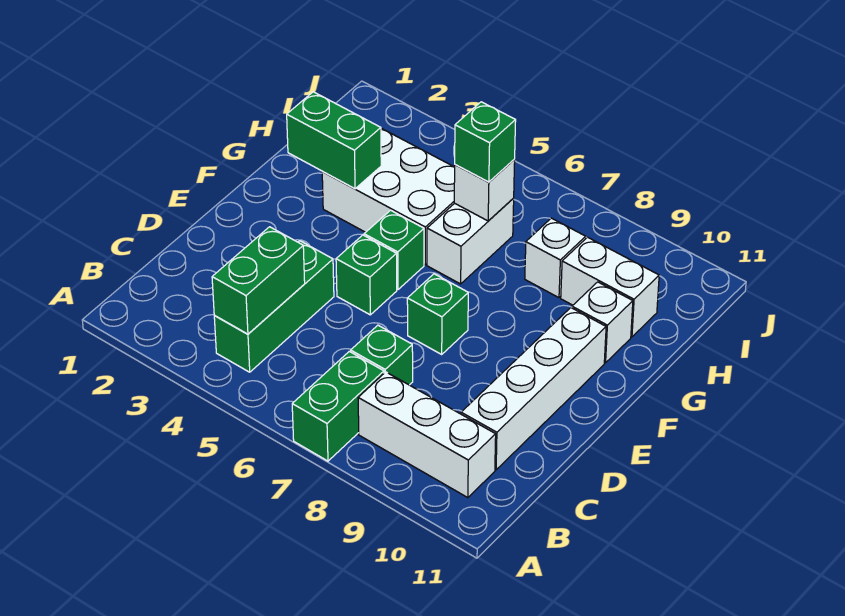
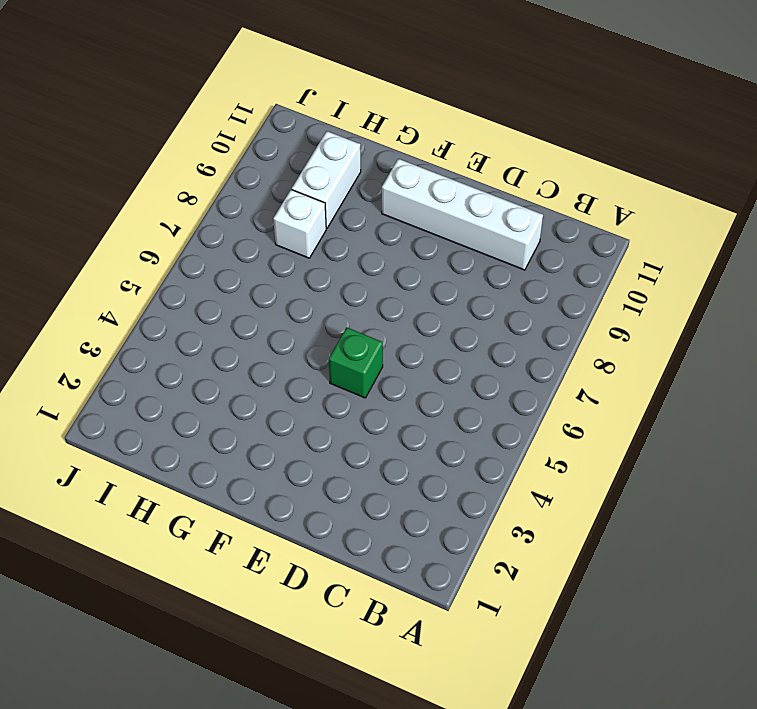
none -> green brick A7:B7 level 1
none -> green brick B4:D4 level 1
none -> white brick B8:B10 level 1

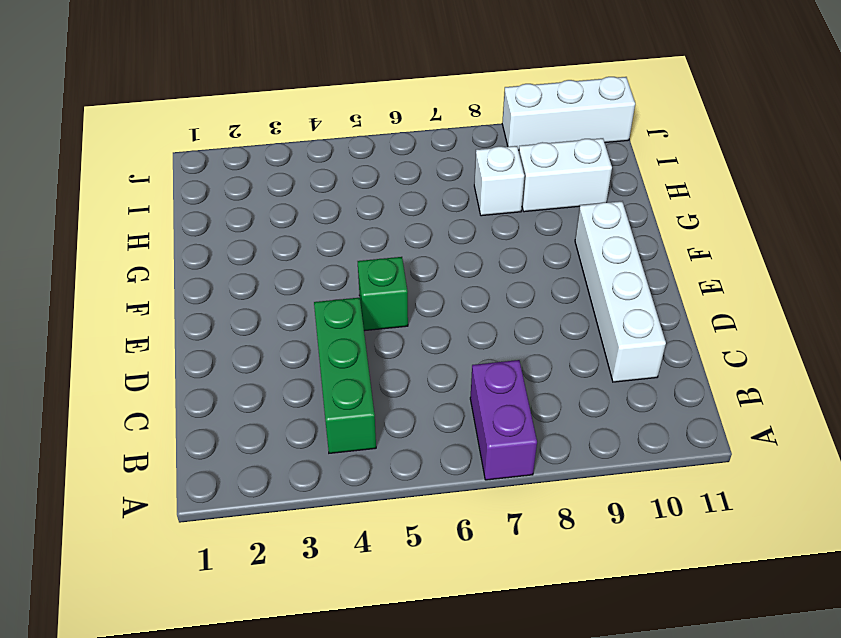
purple brick A7:B7 level 1 -> green brick A7:B7 level 1
white brick J9:J11 level 1 -> white brick B8:B10 level 1
none -> green brick C7 level 1
none -> green brick E7 level 1
none -> green brick F5 level 1

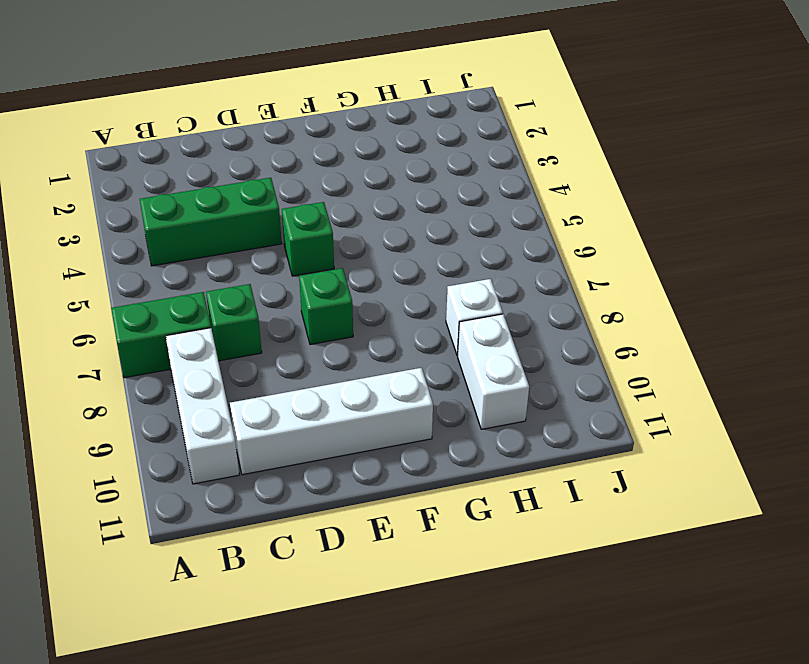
none -> green brick F5 level 1
none -> white brick G3:H5 level 1
none -> white brick G6:H6 level 1

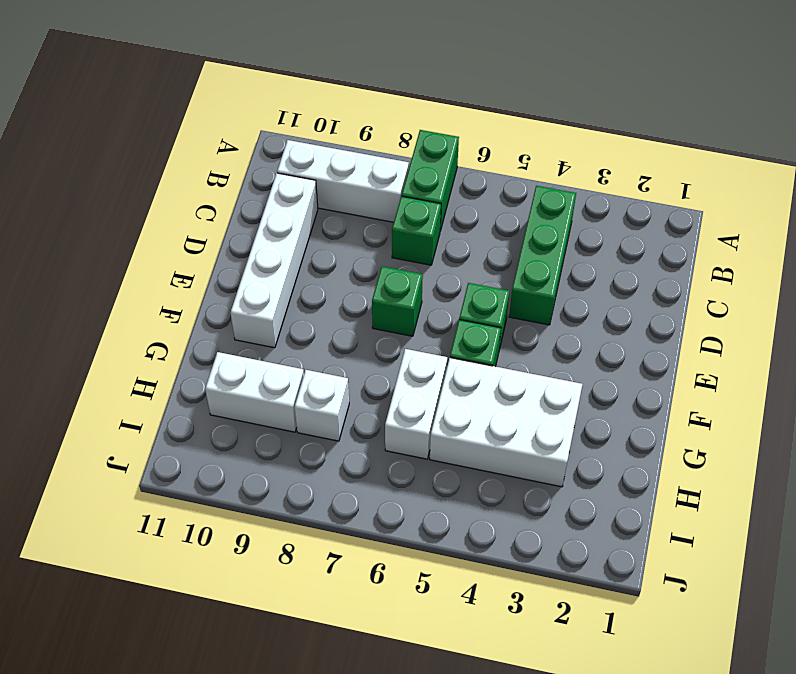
none -> white brick G10 level 1
none -> green brick B4:C4 level 2
none -> green brick G2:G3 level 2

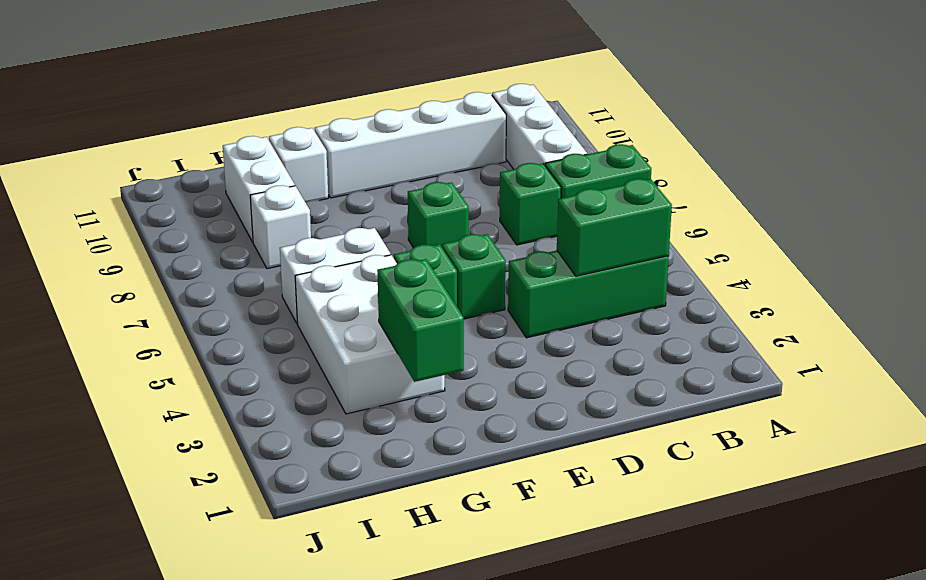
none -> white brick H6 level 2
none -> green brick H6 level 3

